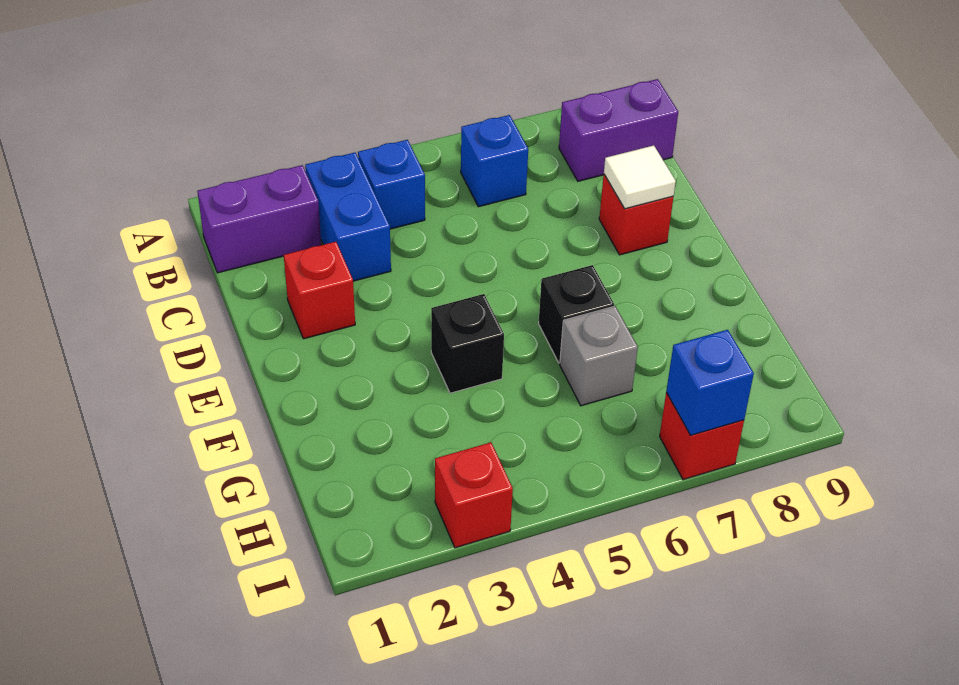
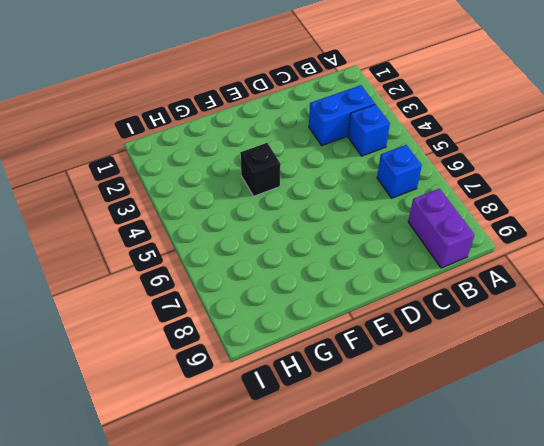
none -> purple brick B1:B2 level 1
none -> red brick D2 level 1
none -> red brick D8 level 1

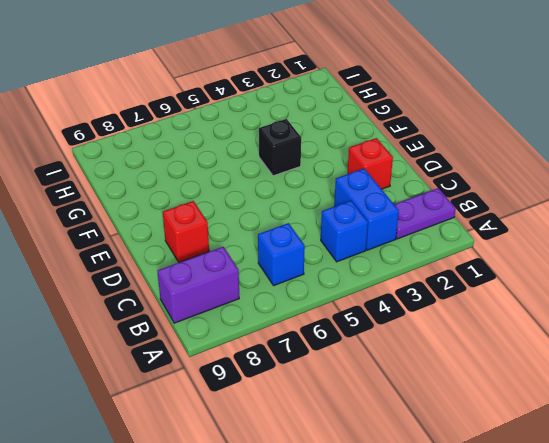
purple plate B1:B2 level 1 -> purple brick B1:B2 level 1
none -> black brick F6 level 1
none -> grey brick G6 level 1
none -> red brick I3 level 1

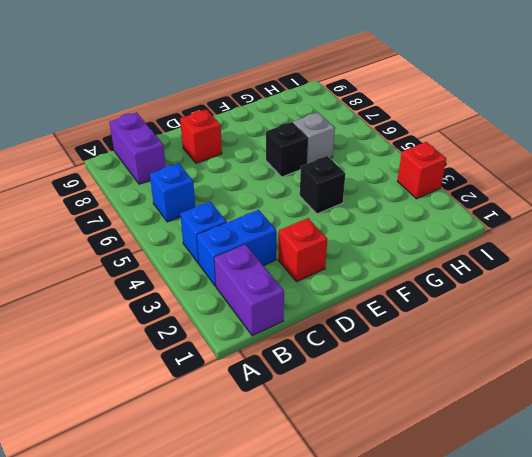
none -> red brick I7 level 1
none -> white tile D8 level 2
none -> blue brick I7 level 2

